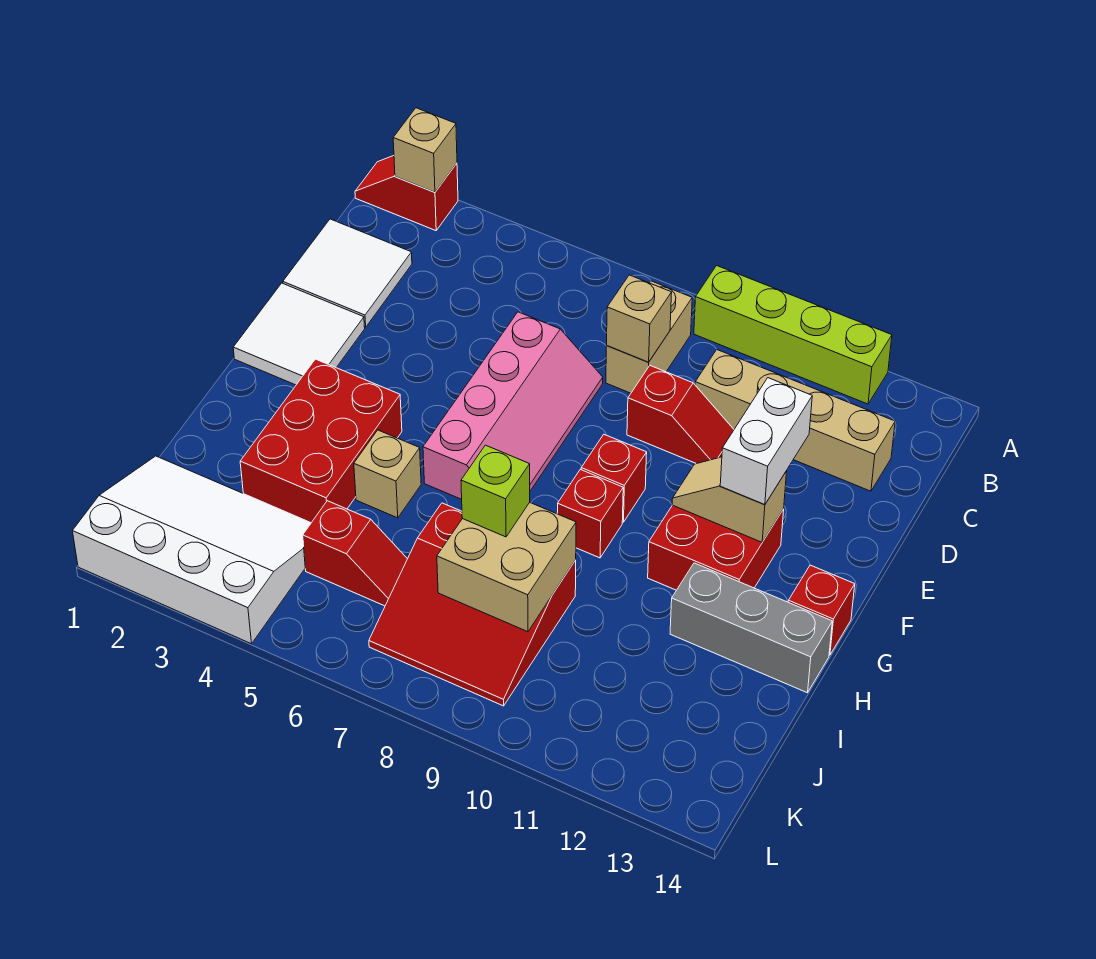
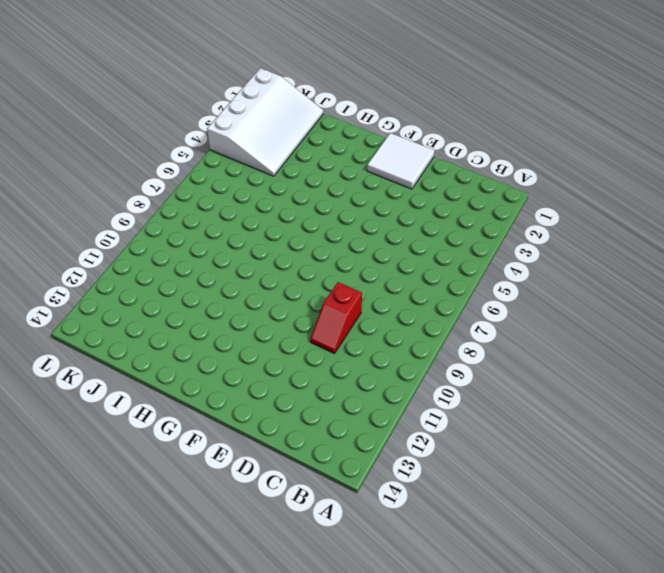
none -> red slope A1:A2 level 1 top 2
none -> lime brick A9:A12 level 1
none -> tan brick B8:C8 level 1

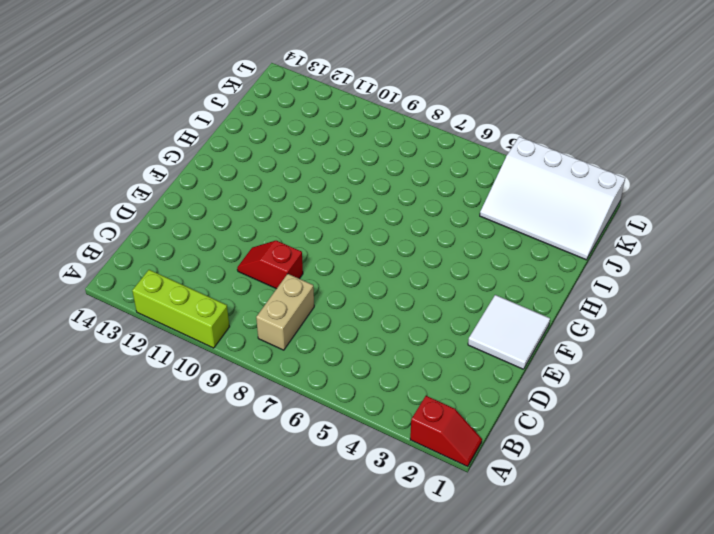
lime brick A10:A12 level 1 -> lime brick A9:A12 level 1
none -> white tile C1:D2 level 1
none -> tan brick C10:C13 level 1
none -> pink slope D6:G7 level 1 top 6

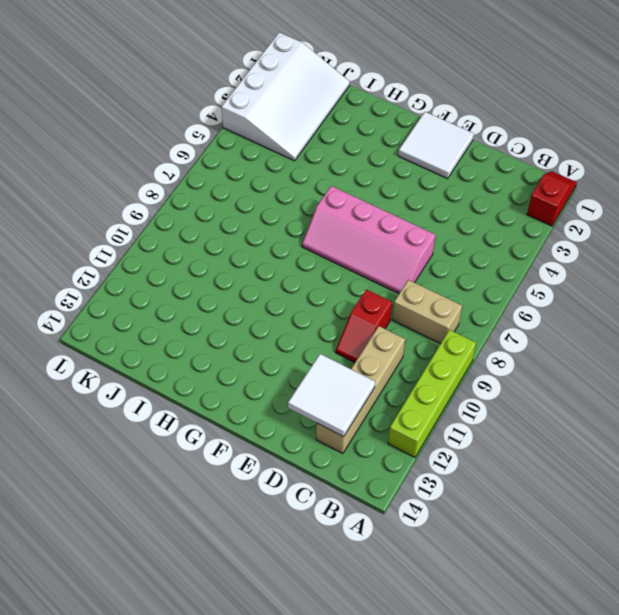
white tile C12:D13 level 2 -> white tile C1:D2 level 1
none -> red brick F9 level 1
none -> red brick F11:G12 level 1
none -> red brick G3:I4 level 1

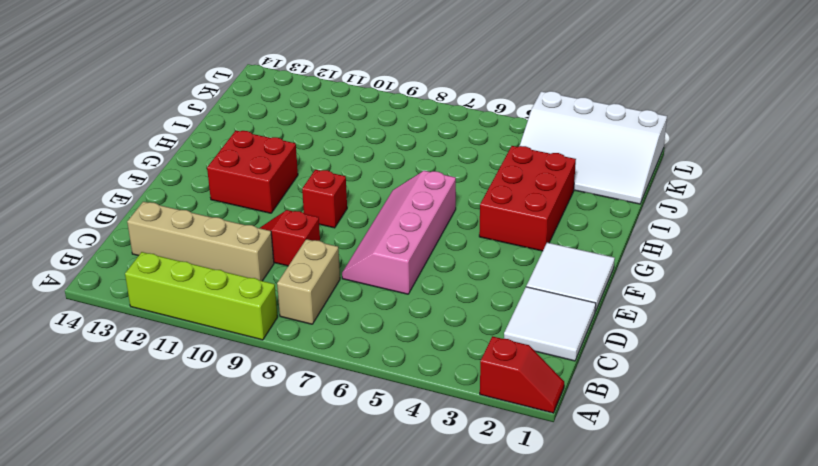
none -> red brick G9 level 1
none -> red brick G14 level 1
none -> tan brick H5 level 1

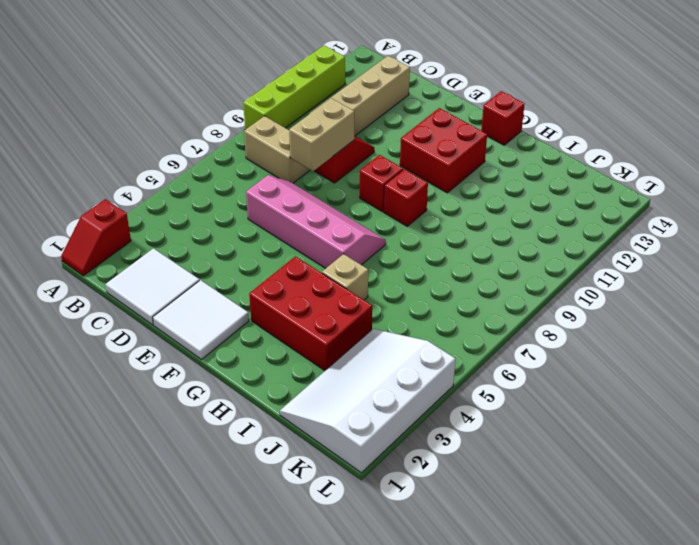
tan brick D8:D9 level 2 -> none
none -> grey brick H12:H14 level 1
none -> red slope I7:K9 level 1 top I
none -> red slope J5:J6 level 1 top 5

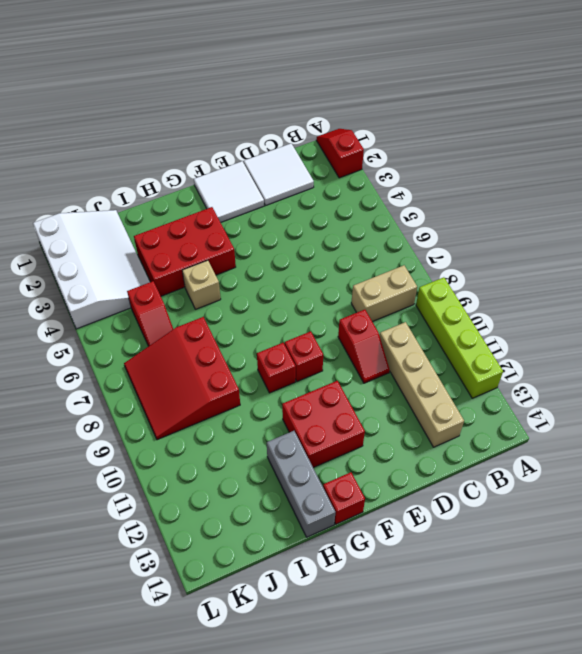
none -> pink slope D6:G7 level 1 top 6
none -> tan brick A2 level 2
none -> tan brick C8 level 2

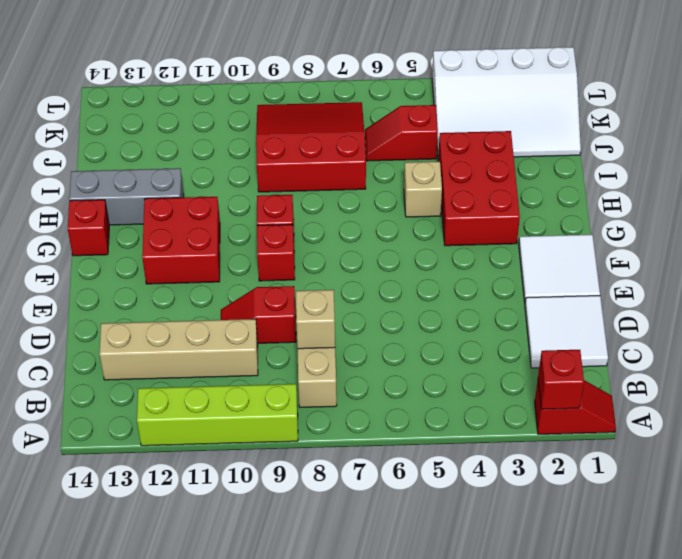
red brick A2 level 2 -> tan brick A2 level 2
none -> pink slope D6:G7 level 1 top 6
none -> tan slope F11:F12 level 2 top 12
none -> tan brick I8:J9 level 2

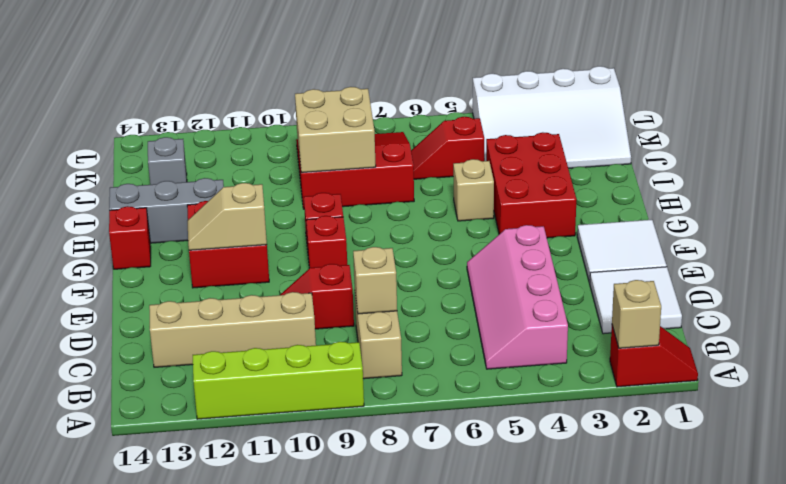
pink slope B4:E5 level 1 top 4 -> pink slope D6:G7 level 1 top 6
tan slope F11:F12 level 2 top 11 -> tan slope F11:F12 level 2 top 12
grey brick J13 level 1 -> none
none -> white brick E12:F12 level 3
none -> lime brick I8 level 3

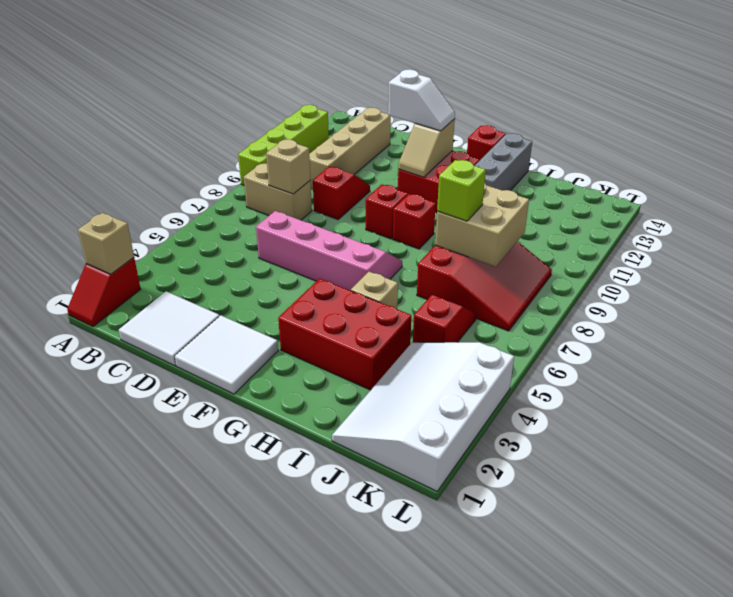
white slope E12:F12 level 3 top E -> white brick E12:F12 level 3

